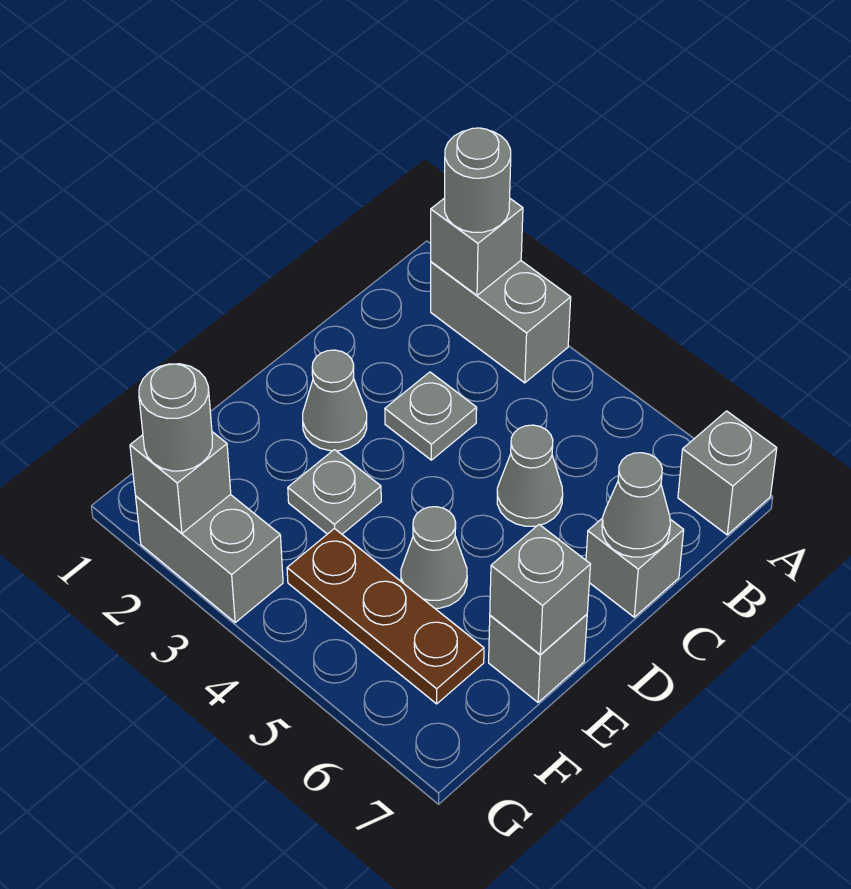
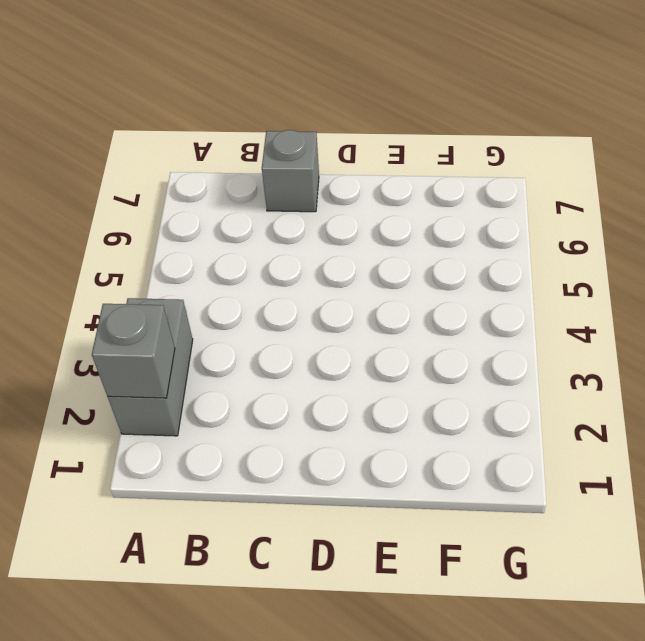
none -> grey brick A7 level 1
none -> grey plate C3 level 1
none -> grey cone C5 level 1

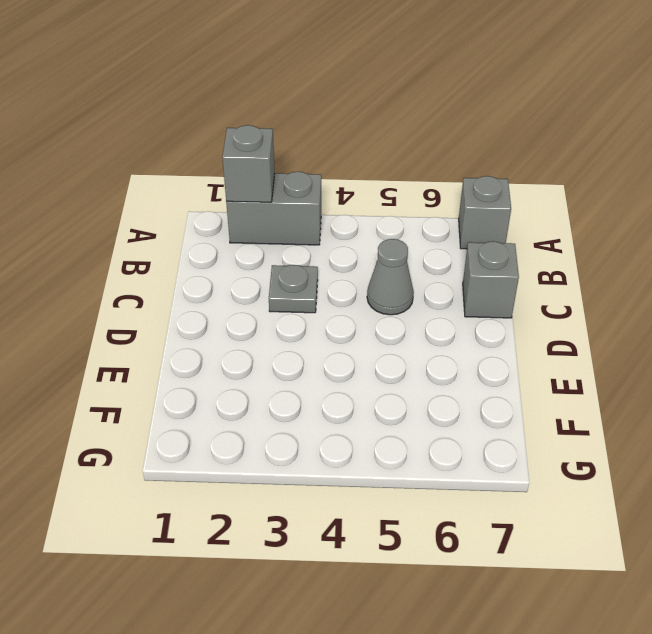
none -> grey cone D2 level 1
none -> grey plate E3 level 1
none -> grey cone E5 level 1

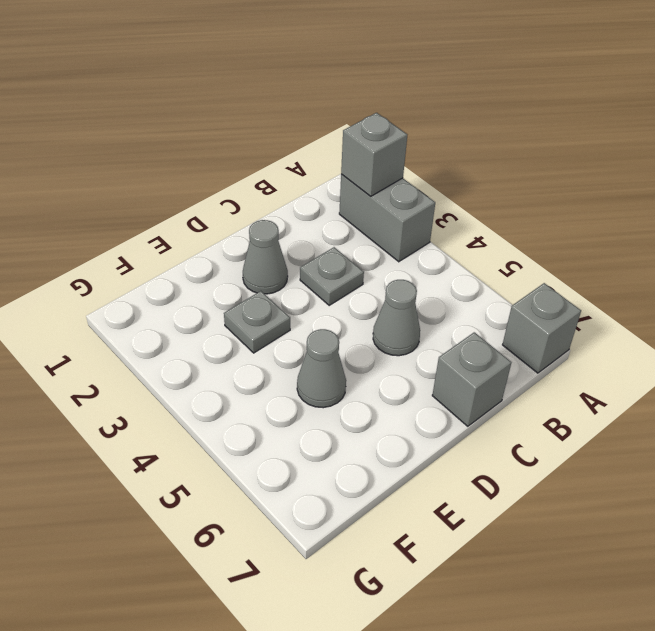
none -> grey brick E7 level 1
none -> brown plate F4:F6 level 1
none -> grey brick G2:G3 level 1

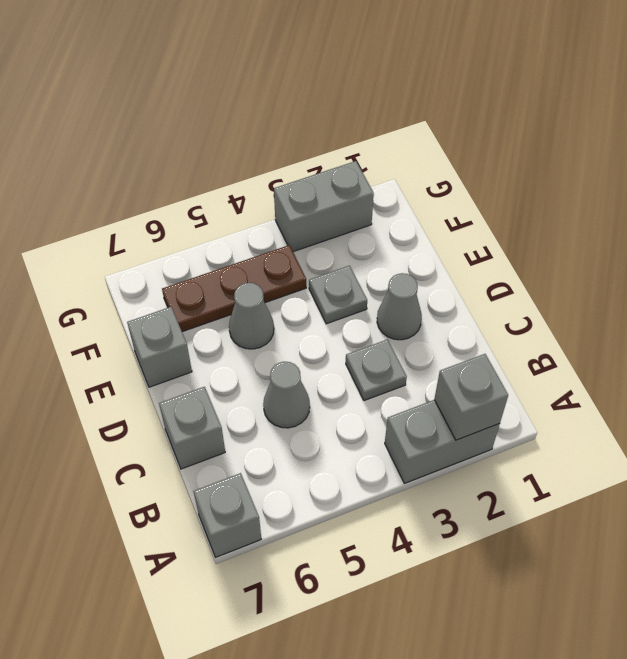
none -> grey cone C7 level 2
none -> grey brick E7 level 2
none -> grey brick G2 level 2

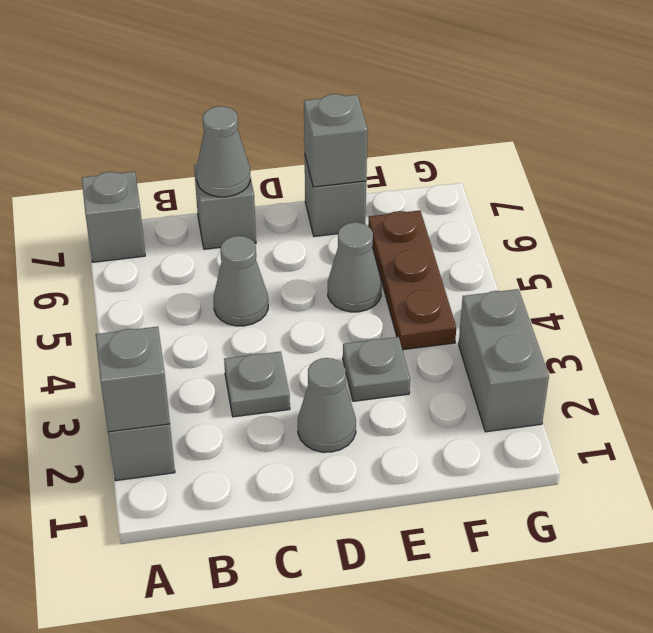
none -> grey brick G2 level 2
none -> grey round brick A2 level 3
none -> grey round brick G2 level 3

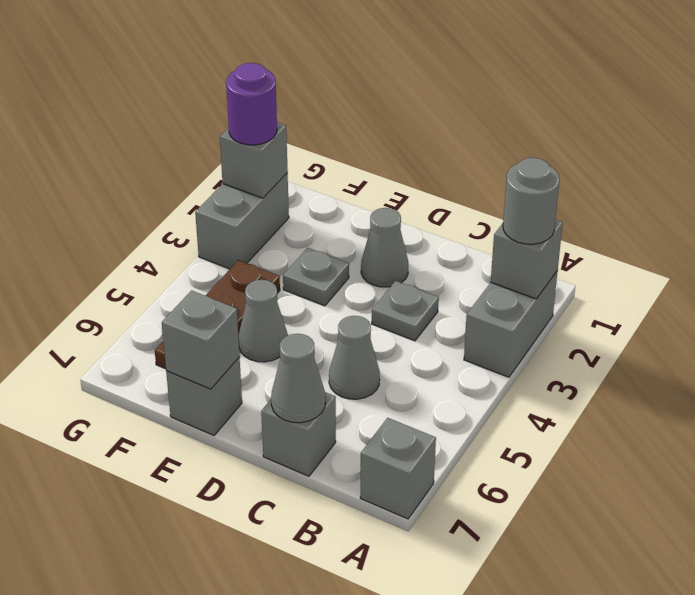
purple round brick G2 level 3 -> grey round brick G2 level 3

